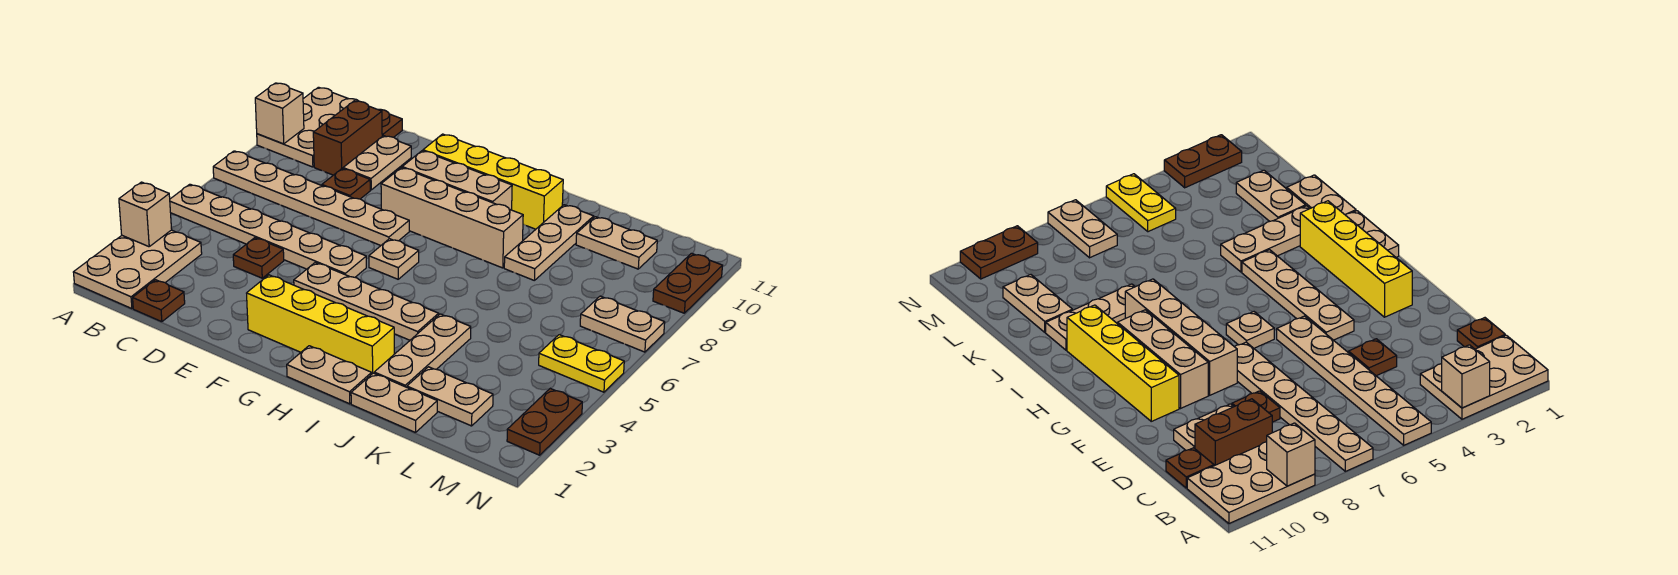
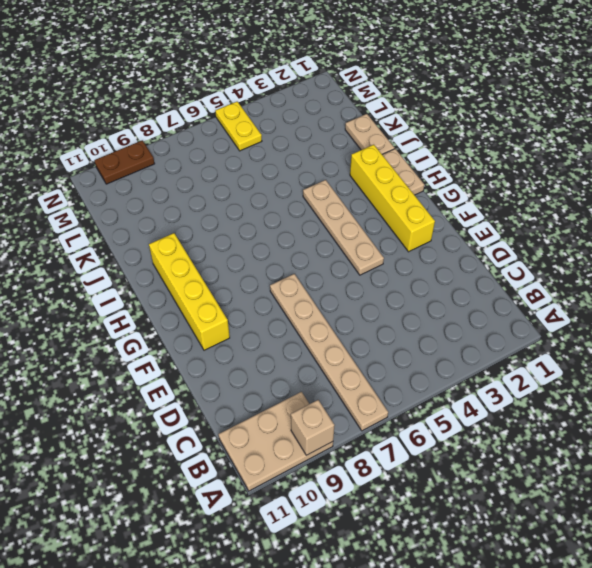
none -> tan plate A1:B3 level 1
none -> tan plate A5:F5 level 1
none -> brown plate C1 level 1

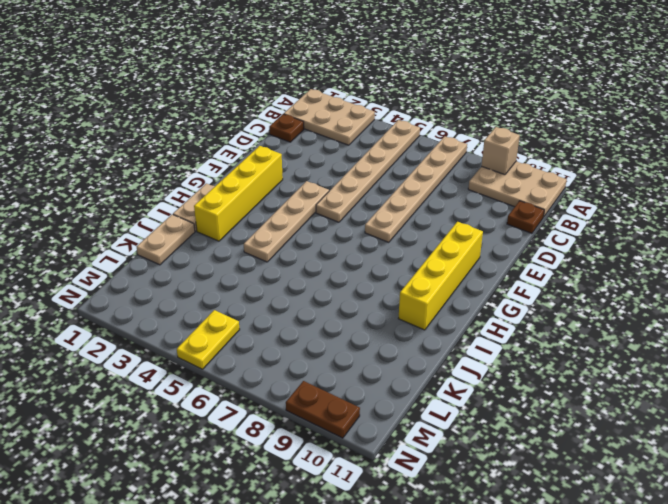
none -> brown brick C9:C10 level 1
none -> brown plate D4 level 1
none -> brown plate D8 level 1

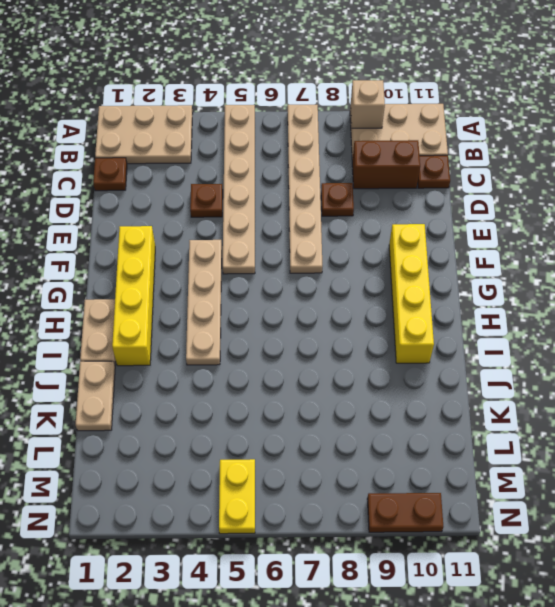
none -> tan plate D9:D10 level 1
none -> tan brick F8:I8 level 1
none -> tan brick F9:H9 level 1

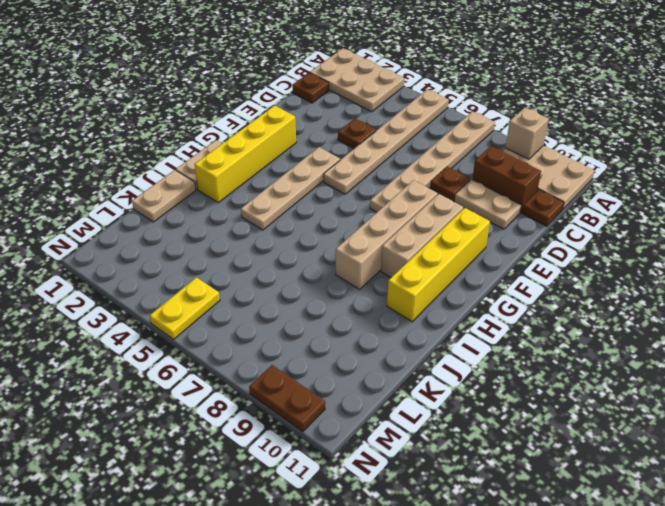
none -> tan plate G6 level 1
none -> tan plate J2:J4 level 1
none -> tan plate J8:J10 level 1

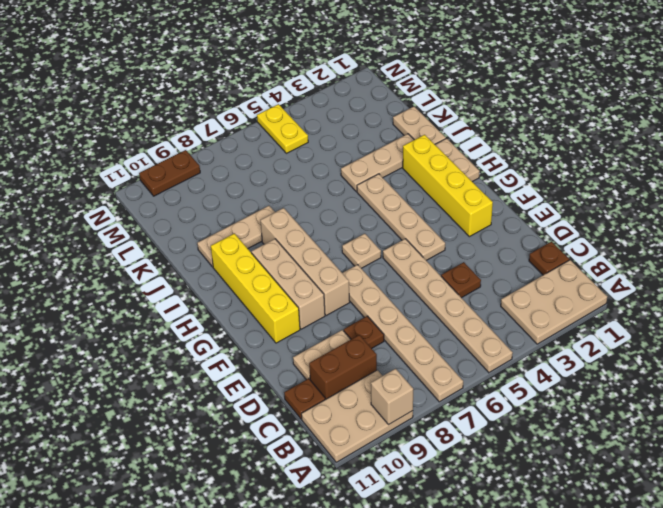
none -> tan plate K2:L2 level 1
none -> tan plate K10:L10 level 1
none -> tan plate M7:N7 level 1

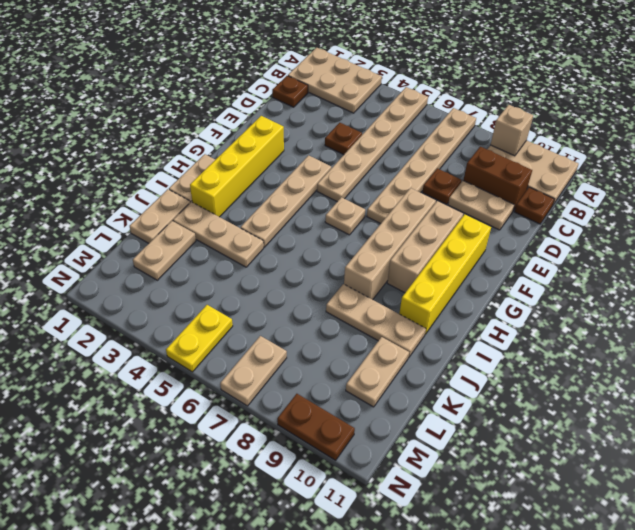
none -> brown plate N2:N3 level 1
none -> tan brick A3 level 2

